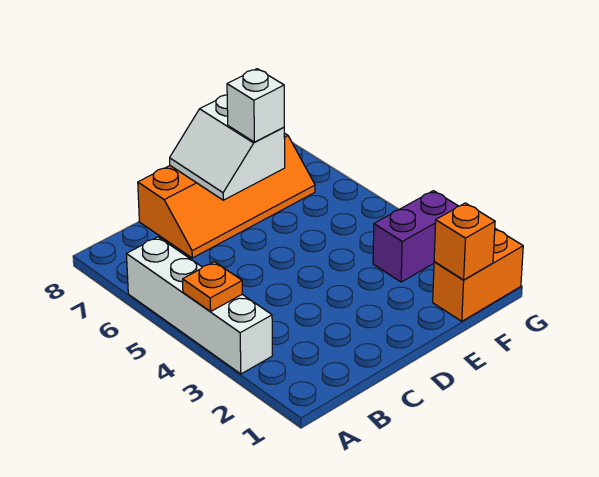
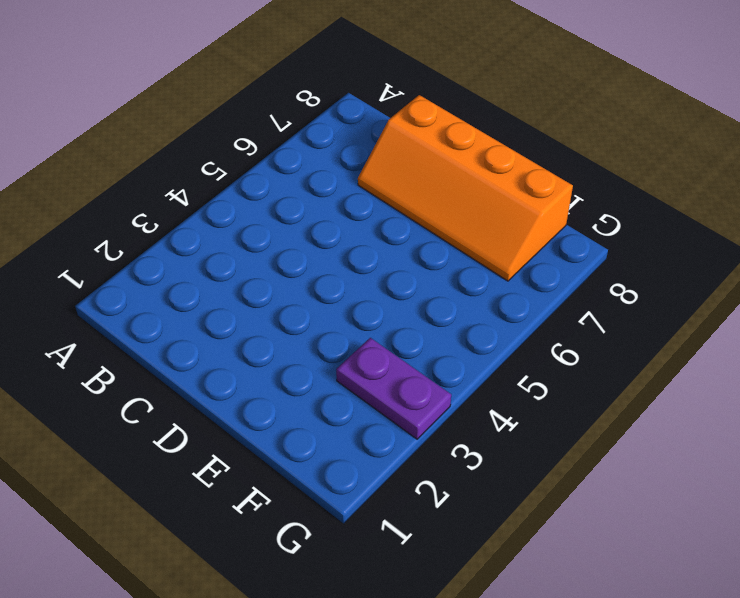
purple plate F3:G3 level 1 -> purple brick F3:G3 level 1
none -> white brick A3:A6 level 1
none -> orange brick F1:G1 level 1

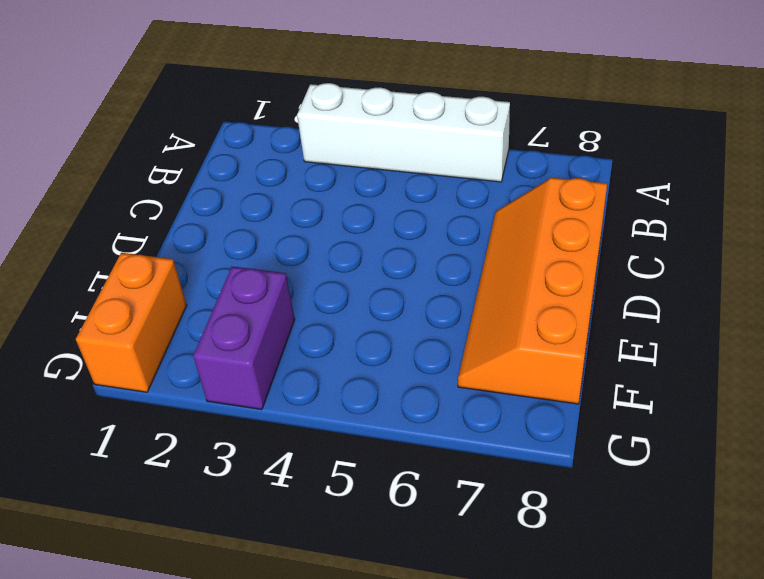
none -> orange plate A4 level 2
none -> white slope D7:E8 level 2 top E

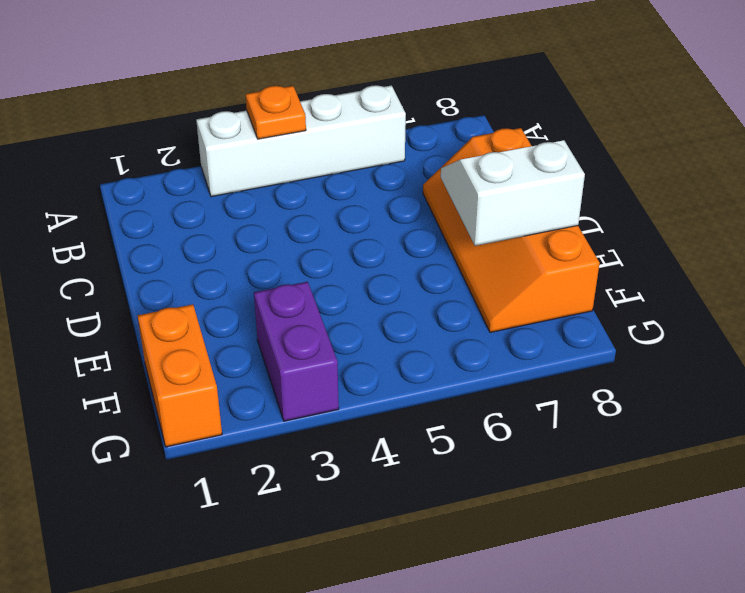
none -> orange brick F1 level 2
none -> white brick E7 level 3

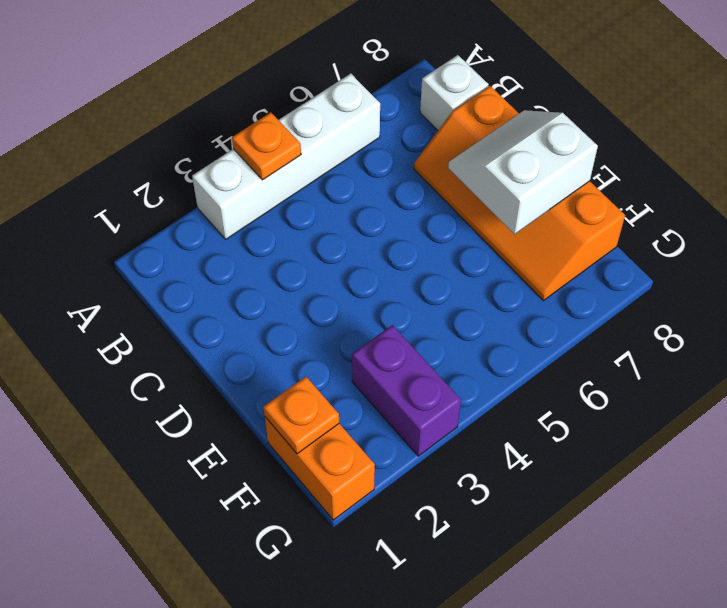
white brick B8 level 1 -> white brick E7 level 3
orange plate F1 level 2 -> orange brick F1 level 2

